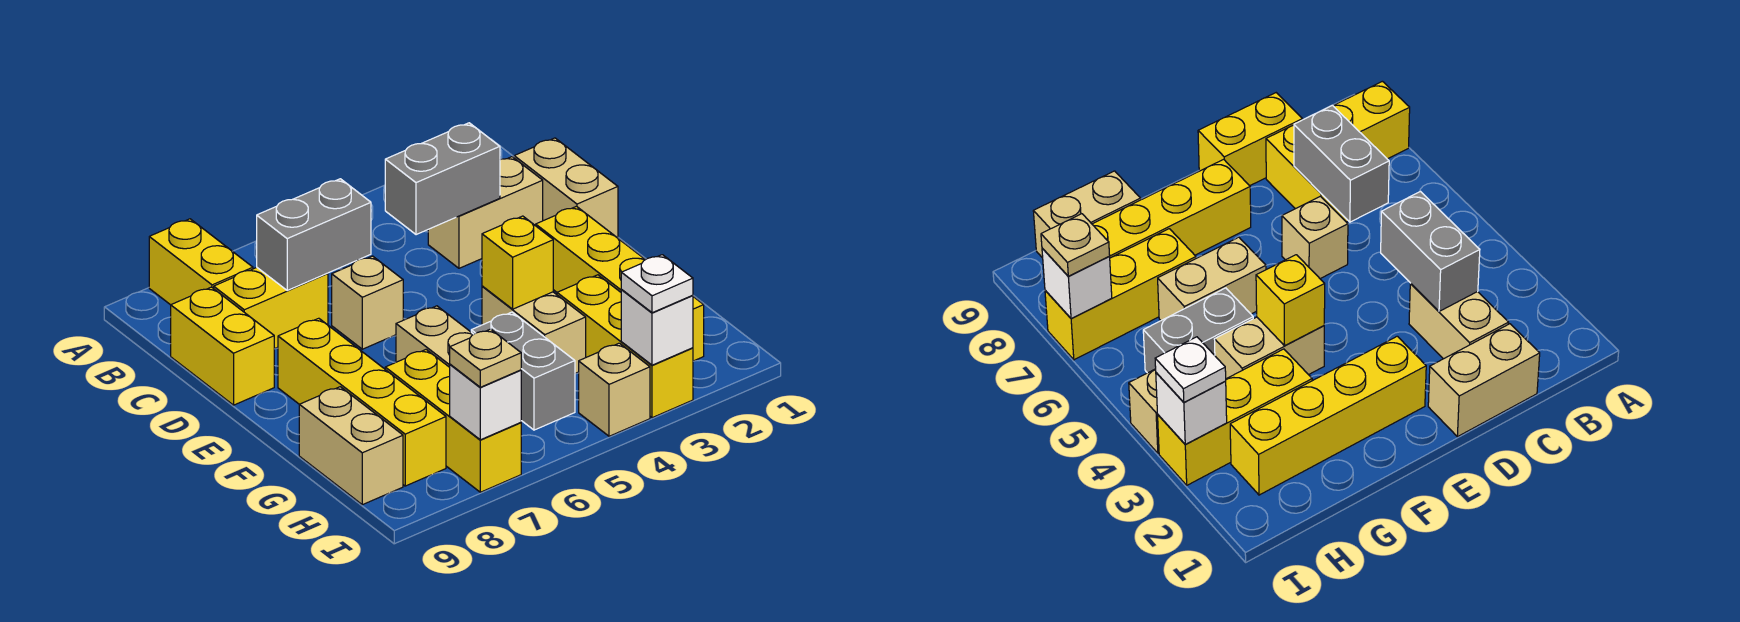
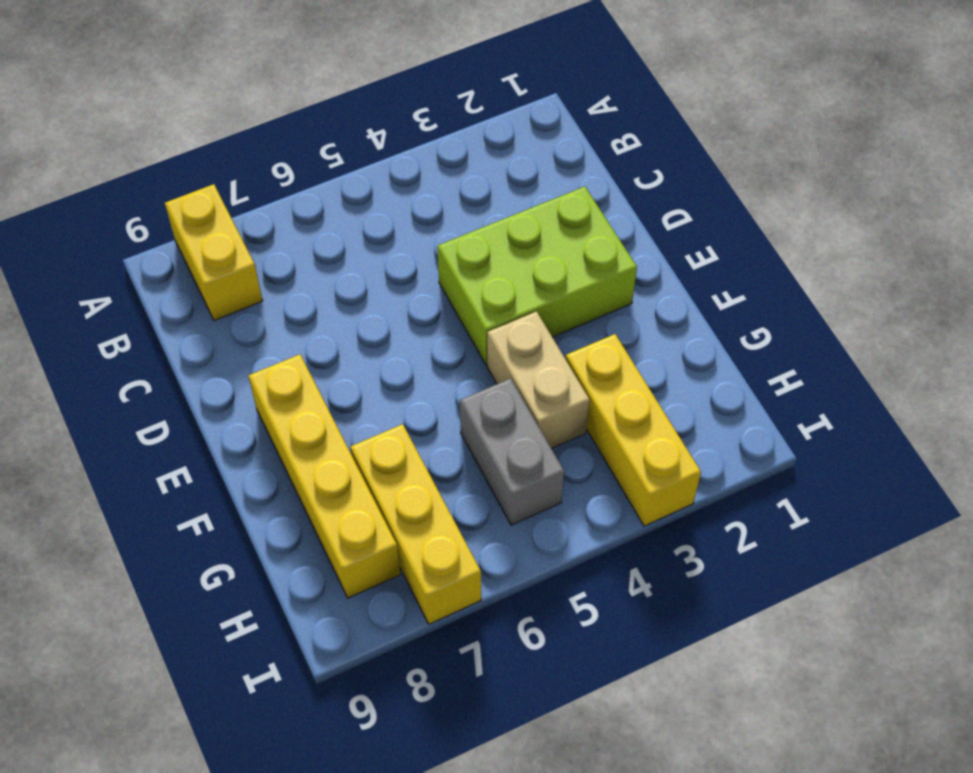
lime brick D2:E4 level 1 -> yellow brick E2:H2 level 1
none -> tan brick C1:D1 level 1
none -> tan brick C2:C3 level 1
none -> yellow brick C7:C8 level 1

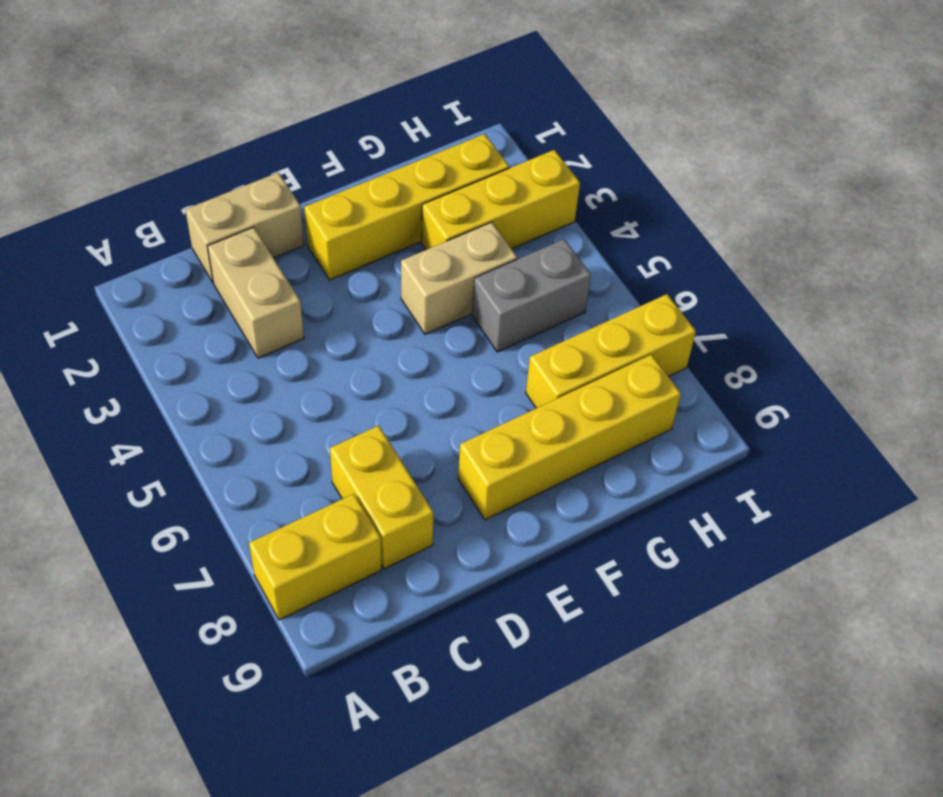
none -> yellow brick C9:D9 level 1
none -> tan brick D6 level 1
none -> tan brick F6:G6 level 1

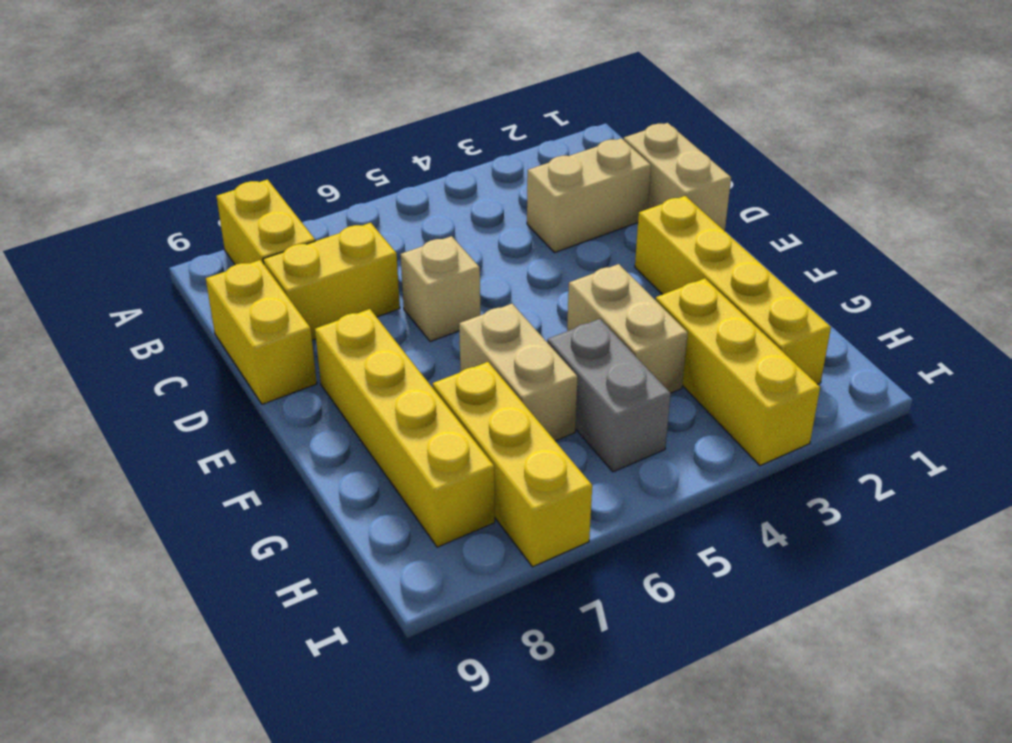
none -> tan brick G9:H9 level 1
none -> tan brick I4 level 1
none -> grey brick C3:C4 level 2

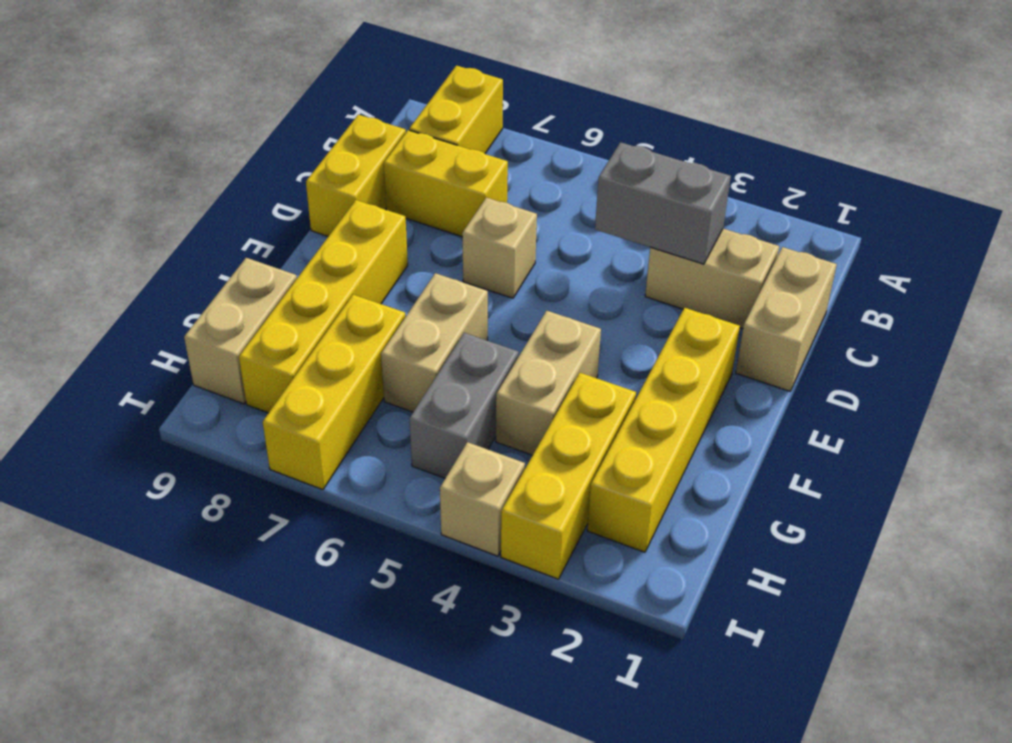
none -> grey brick C6:C7 level 2
none -> yellow brick F4 level 2
none -> white brick I3 level 2

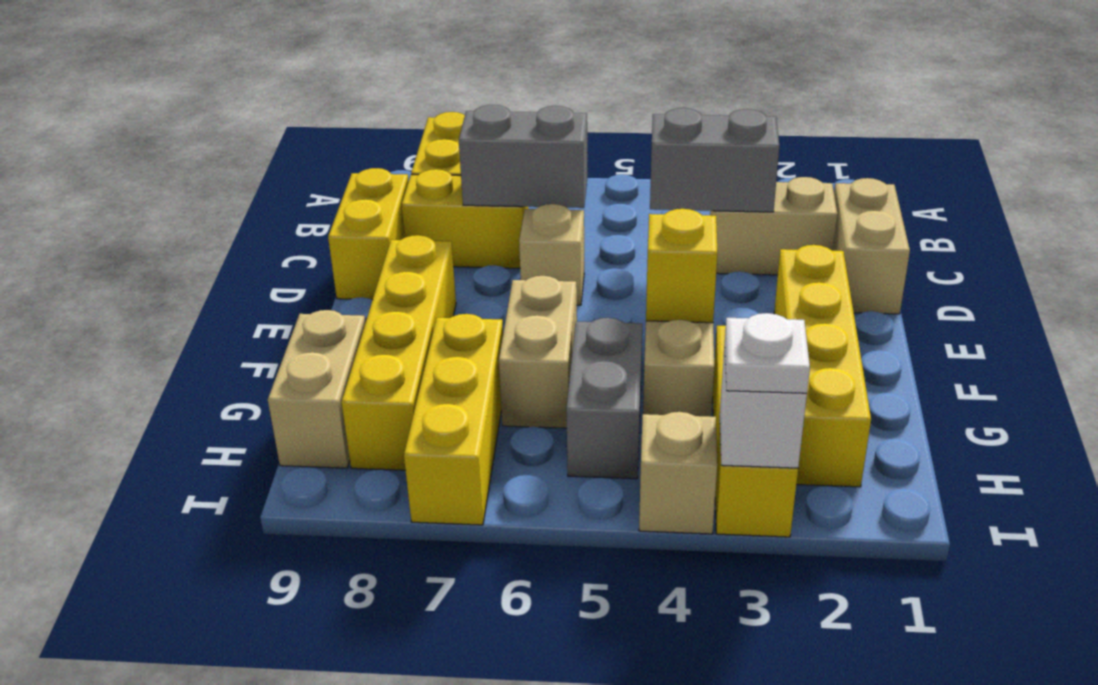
none -> white brick I7 level 2
none -> tan plate I7 level 3

